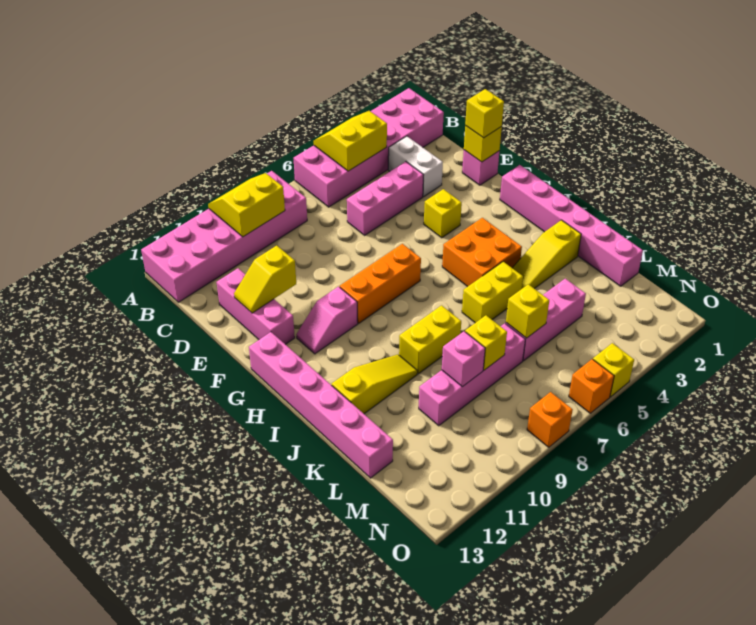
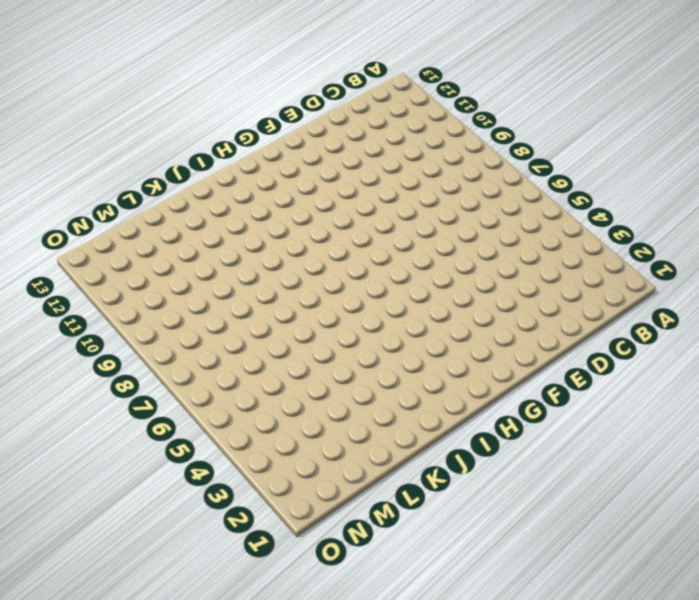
none -> pink brick A1:B6 level 1
none -> pink brick A8:B13 level 1
none -> white brick C3:D3 level 1

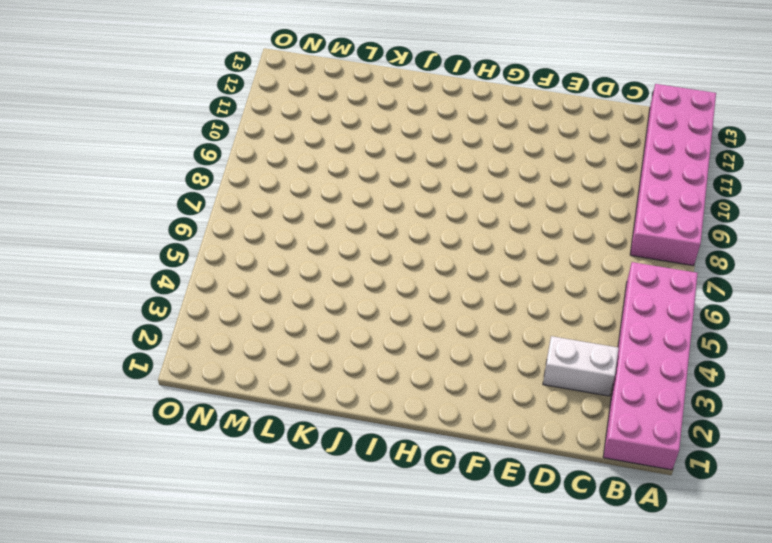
none -> pink brick D4:D6 level 1
none -> pink brick D12:F12 level 1
none -> pink brick E1 level 1

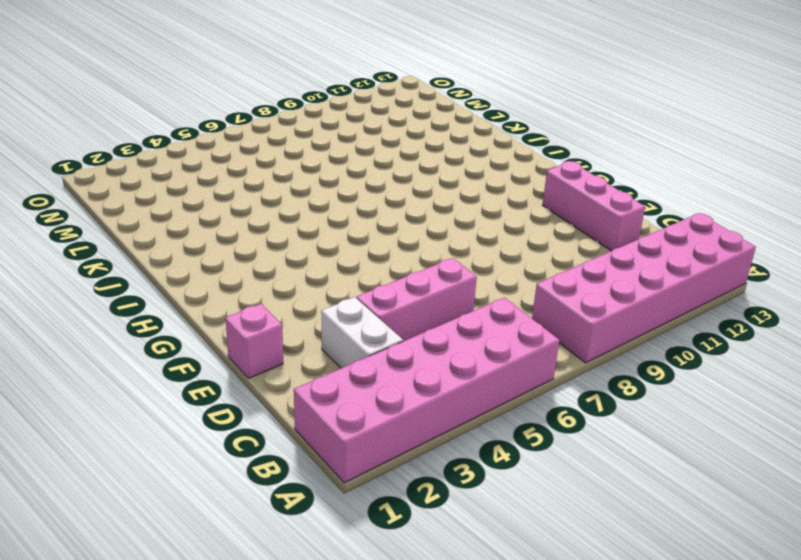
none -> yellow brick F4 level 1
none -> pink brick G1:L1 level 1
none -> orange brick G7:G9 level 1

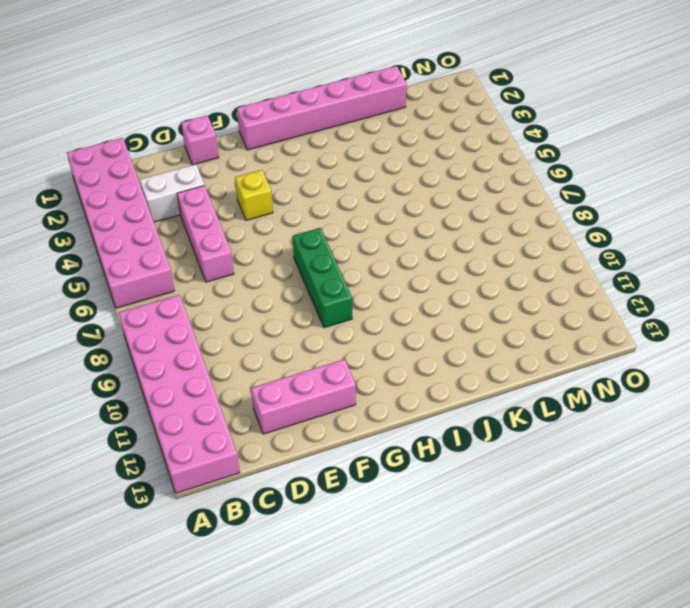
green brick G7:G9 level 1 -> orange brick G7:G9 level 1
none -> pink slope G10:G11 level 1 top 10
none -> pink brick G13:L13 level 1
none -> orange brick H4:I5 level 1

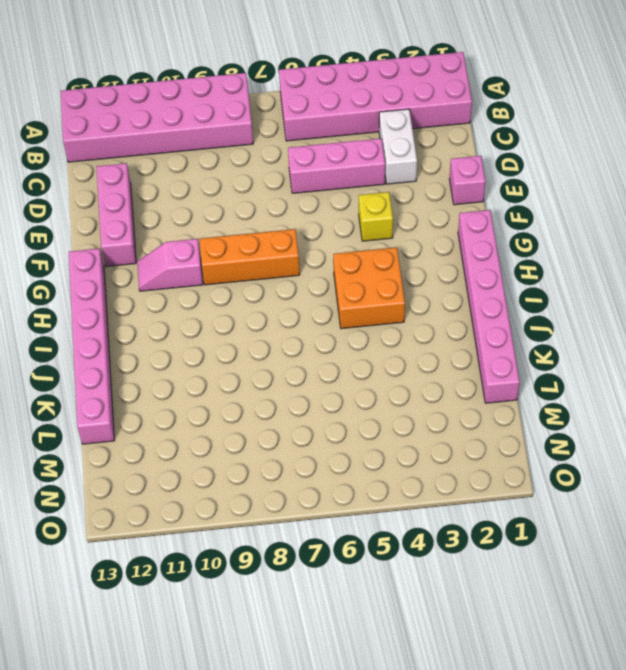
none -> yellow slope J2:J4 level 1 top 2
none -> yellow brick J5:J6 level 1
none -> yellow brick J8:J9 level 1

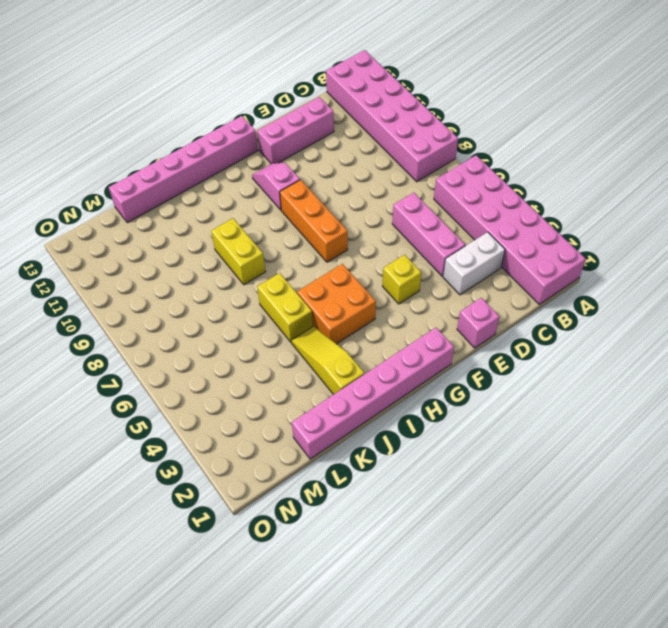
none -> yellow slope J10:J12 level 1 top 12
none -> pink brick L4:L6 level 1
none -> pink brick L7:L10 level 1

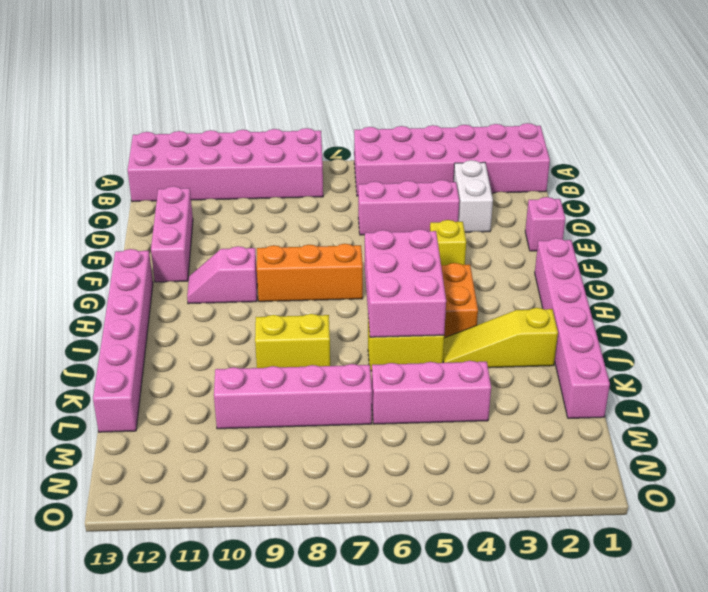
pink brick H5:J6 level 2 -> none
none -> yellow slope J10:J12 level 1 top 12
none -> yellow brick O5 level 1
none -> orange brick O6 level 1

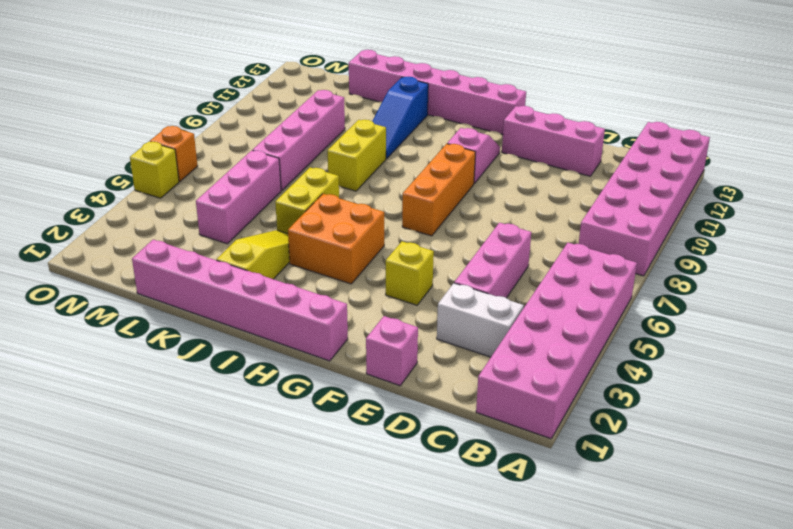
blue slope J10:J12 level 1 top 12 -> yellow slope J10:J12 level 1 top 12
none -> orange brick O8 level 1
none -> yellow slope A4:B5 level 2 top B
none -> yellow slope A9:B10 level 2 top B

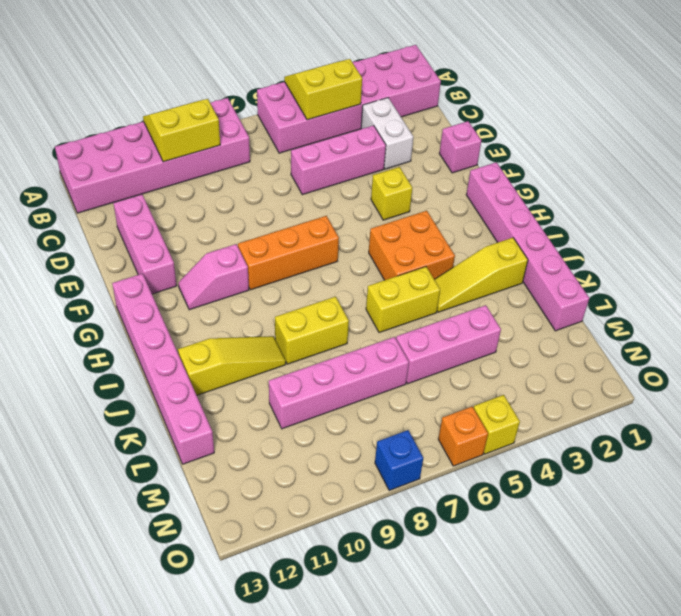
blue brick O8 level 1 -> orange brick O8 level 1
none -> yellow brick E1 level 2
none -> yellow slope E11:E12 level 2 top 11
none -> yellow brick L6 level 2

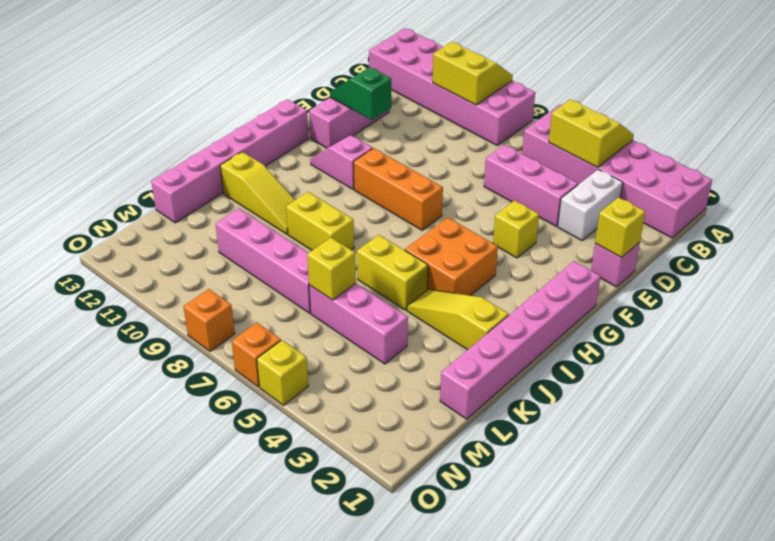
green slope E11:E12 level 2 top 11 -> yellow slope E11:E12 level 2 top 11
none -> yellow brick L8 level 2
none -> pink brick L9 level 2
none -> yellow brick E1 level 3

